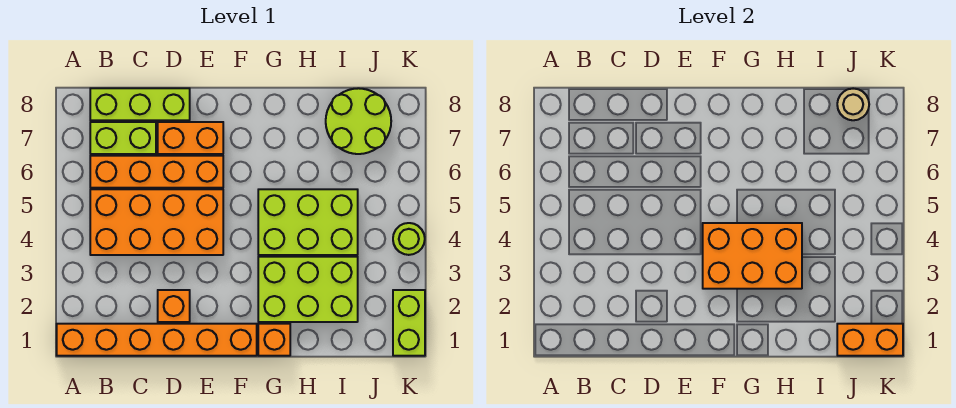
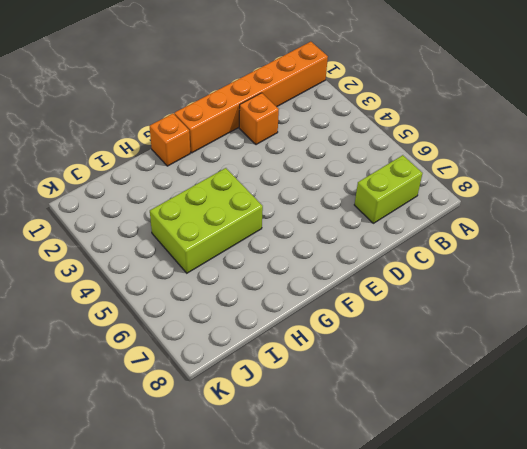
none -> orange brick B4:E5 level 1
none -> orange brick B6:E6 level 1
none -> lime brick B8:D8 level 1

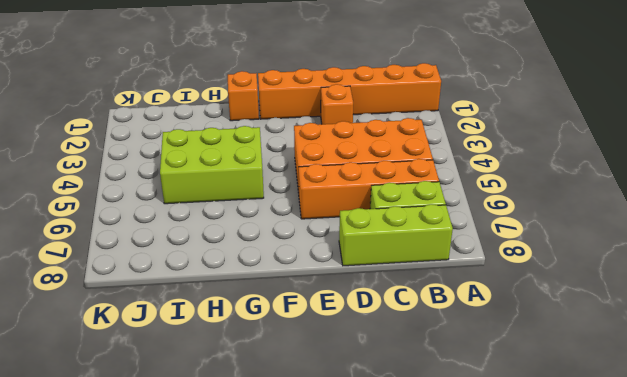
none -> orange brick D7:E7 level 1
none -> lime brick G2:I3 level 1
none -> lime round brick I7:J8 level 1

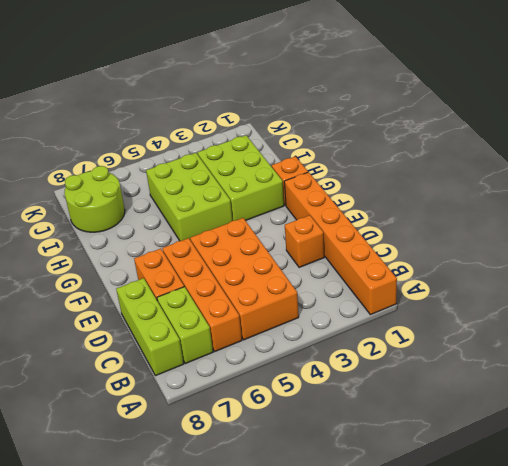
none -> lime brick K1:K2 level 1
none -> lime round brick K4 level 1
none -> orange brick F3:H4 level 2

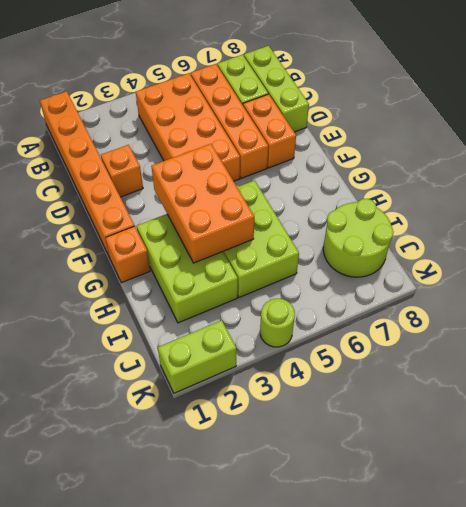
none -> orange brick J1:K1 level 2
none -> tan round brick J8 level 2

